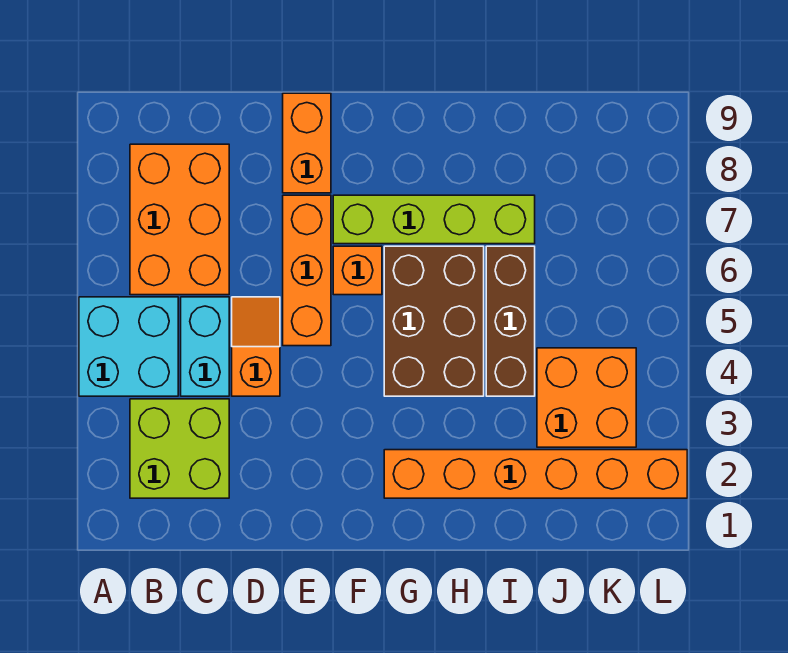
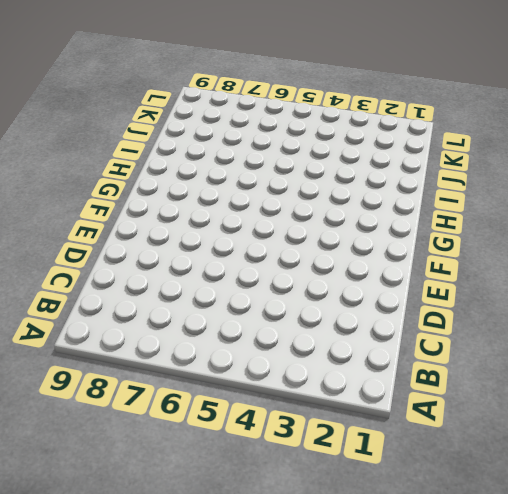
none -> cyan brick A4:B5 level 1
none -> lime brick B2:C3 level 1
none -> orange brick B6:C8 level 1

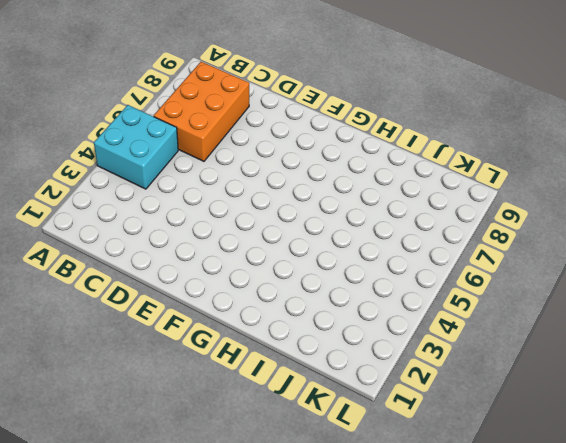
none -> lime brick B2:C3 level 1
none -> cyan brick C4:C5 level 1
none -> orange slope D4:D5 level 1 top 4

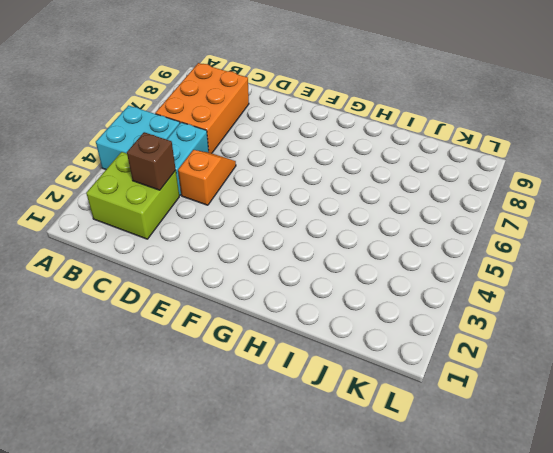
brown brick C3 level 2 -> none
none -> orange brick E5:E7 level 1
none -> orange brick E8:E9 level 1
none -> orange brick F6 level 1

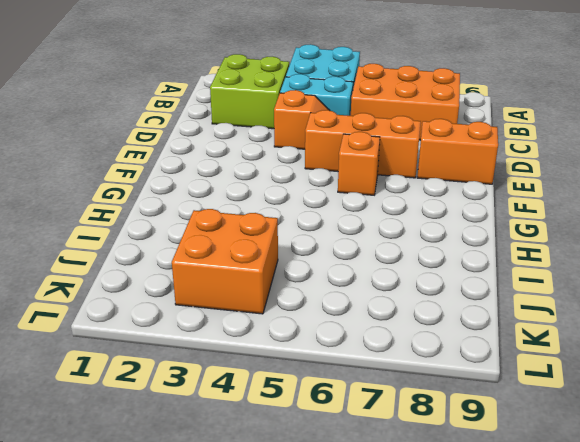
none -> lime brick F7:I7 level 1
none -> orange brick G2:L2 level 1
none -> brown brick G4:H6 level 1

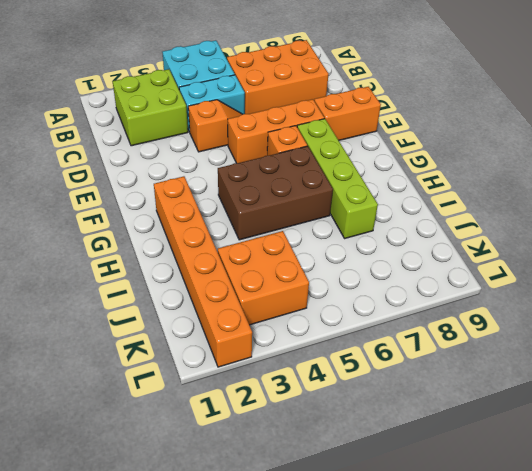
none -> brown brick I4:I6 level 1

